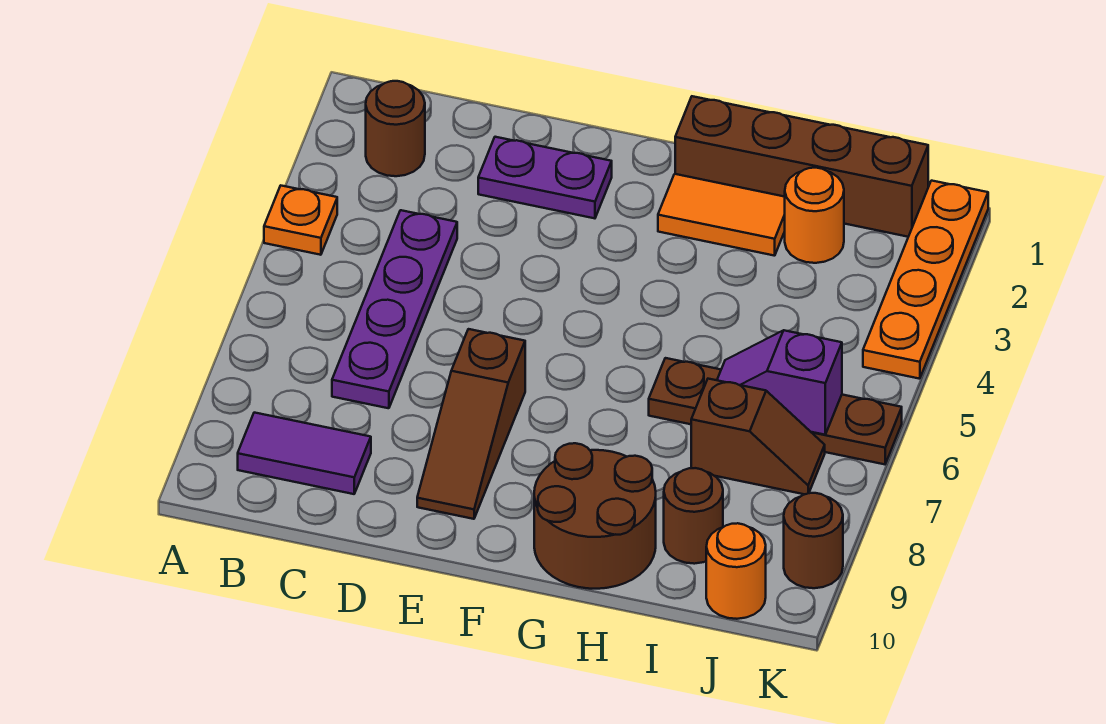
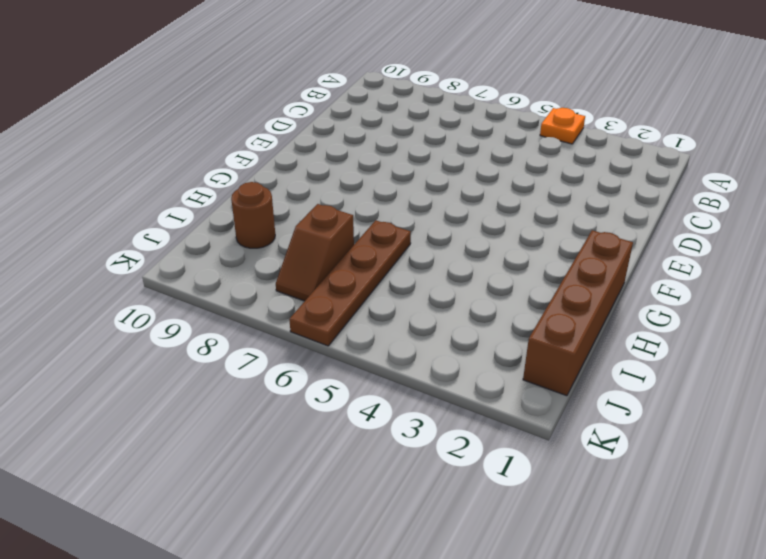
none -> brown round brick B2 level 1
none -> purple tile B9:C9 level 1
none -> purple plate C4:C7 level 1

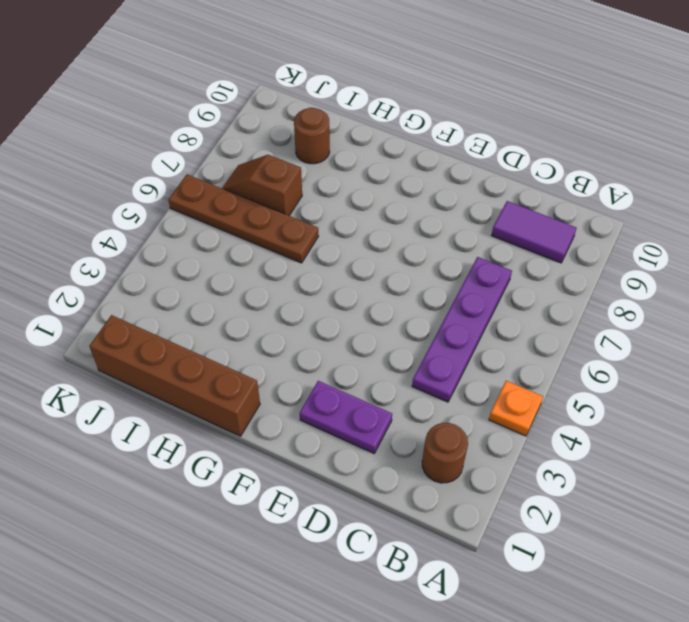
none -> brown slope E7:E9 level 1 top 7
none -> orange tile G2:H2 level 1
none -> brown round brick G9:H10 level 1

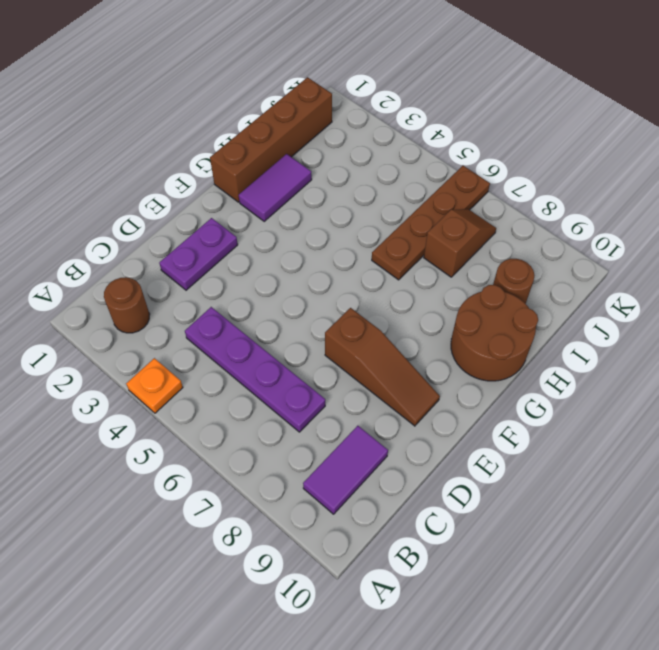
purple tile G2:H2 level 1 -> orange tile G2:H2 level 1
none -> orange round brick I2 level 1
none -> orange round brick J10 level 1
none -> orange plate K1:K4 level 1

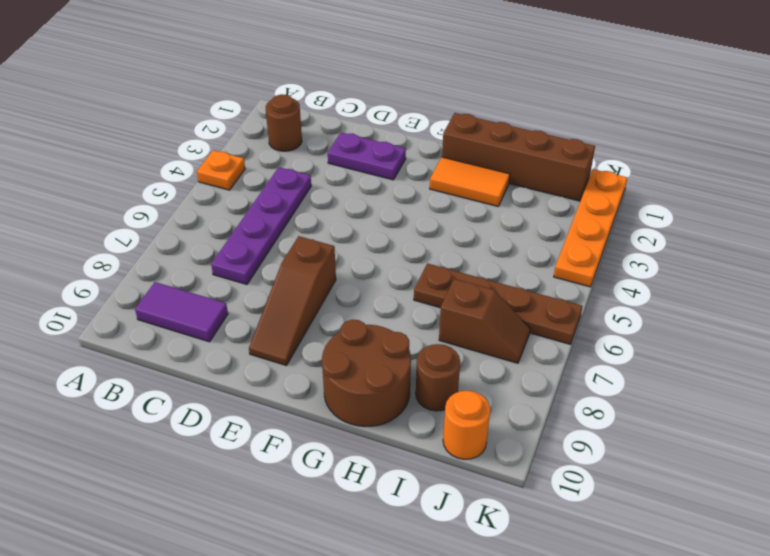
none -> orange round brick I2 level 1
none -> brown round brick K9 level 1
none -> purple slope I6:J6 level 2 top J

